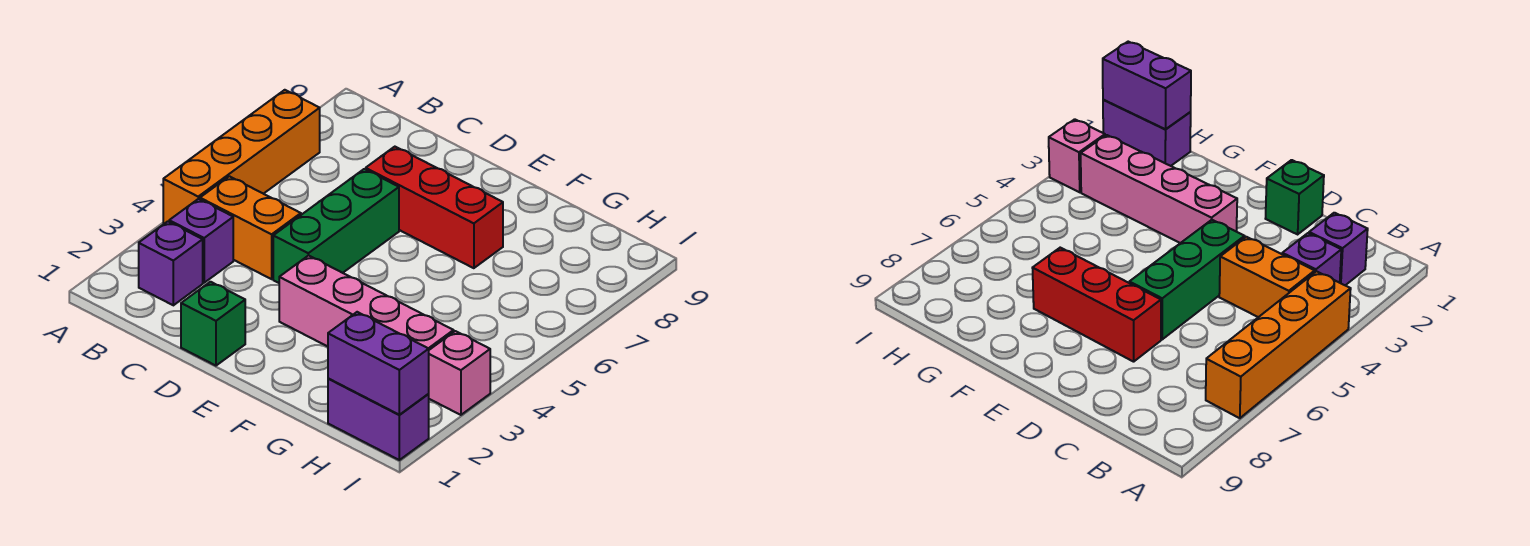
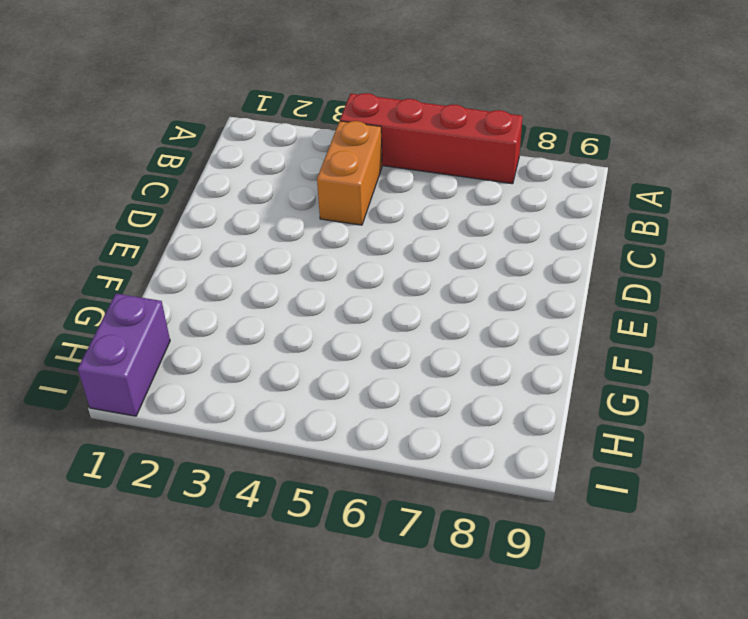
red brick A4:A7 level 1 -> orange brick A4:A7 level 1
none -> purple brick B2 level 1
none -> purple brick B3 level 1

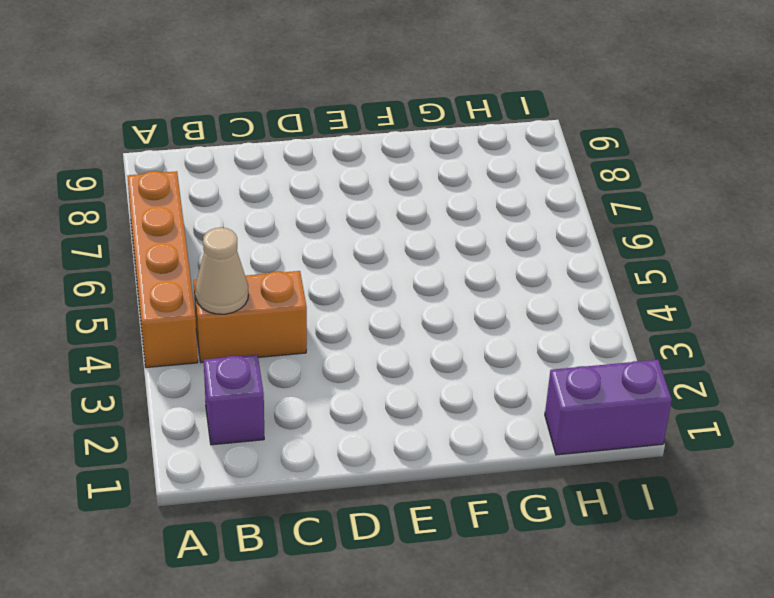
tan cone B4 level 2 -> none
none -> purple brick B3 level 1
none -> green brick D1 level 1

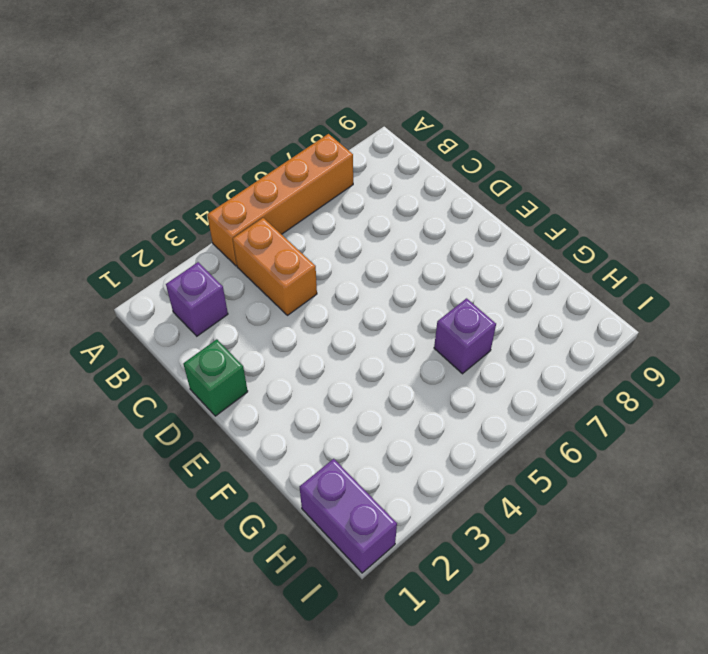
purple brick G6 level 1 -> purple brick B3 level 1
none -> green brick D4:D6 level 1
none -> red brick D7:F7 level 1

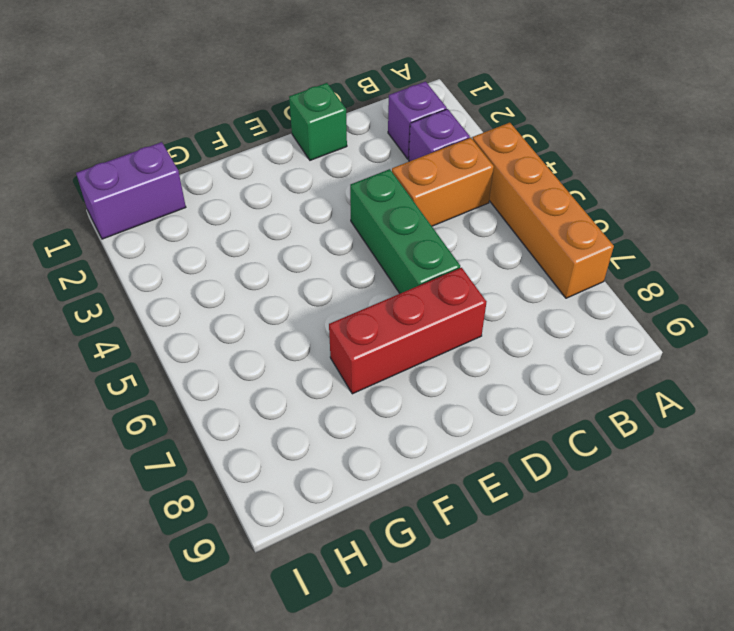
none -> pink brick E3:H3 level 1
none -> pink brick I3 level 1

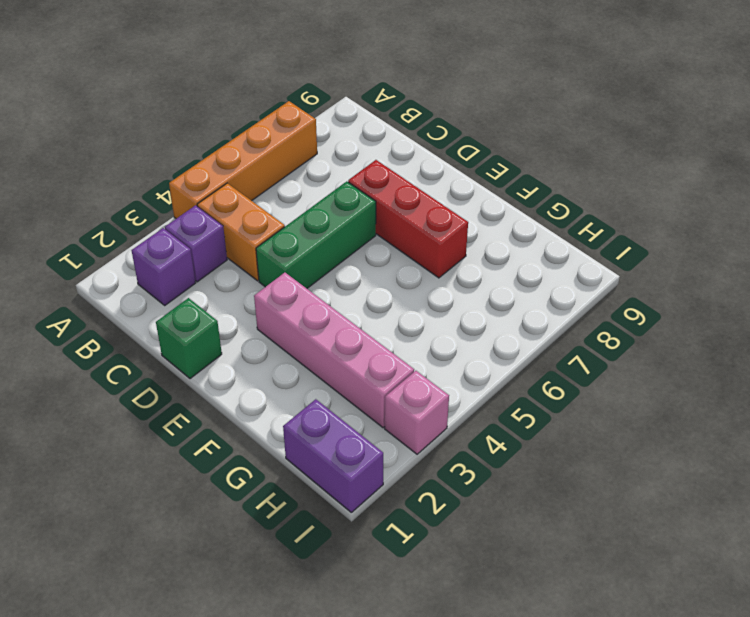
none -> purple brick H1:I1 level 2

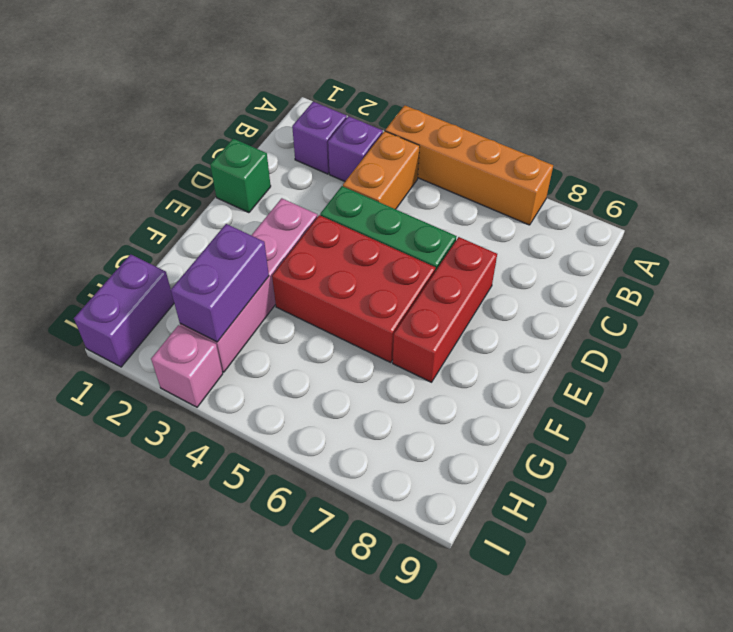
red brick E4:F6 level 1 -> none
purple brick G3:H3 level 2 -> purple brick H1:I1 level 2

